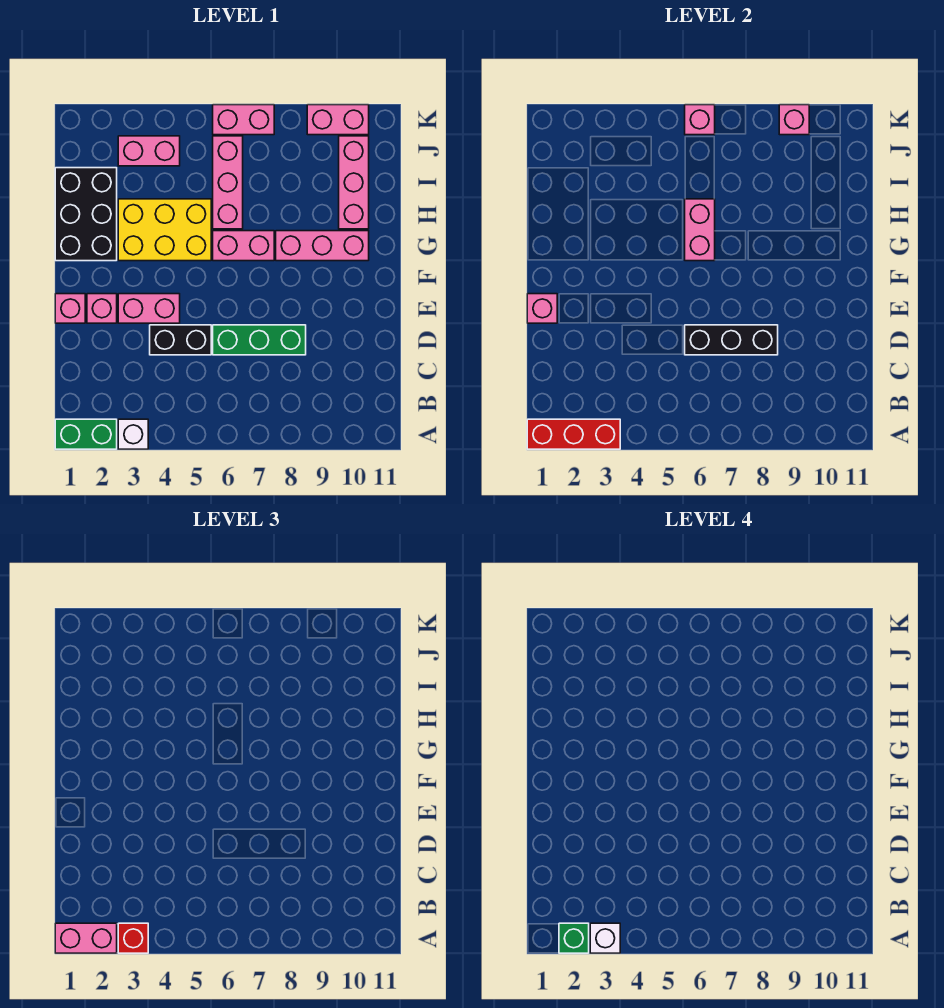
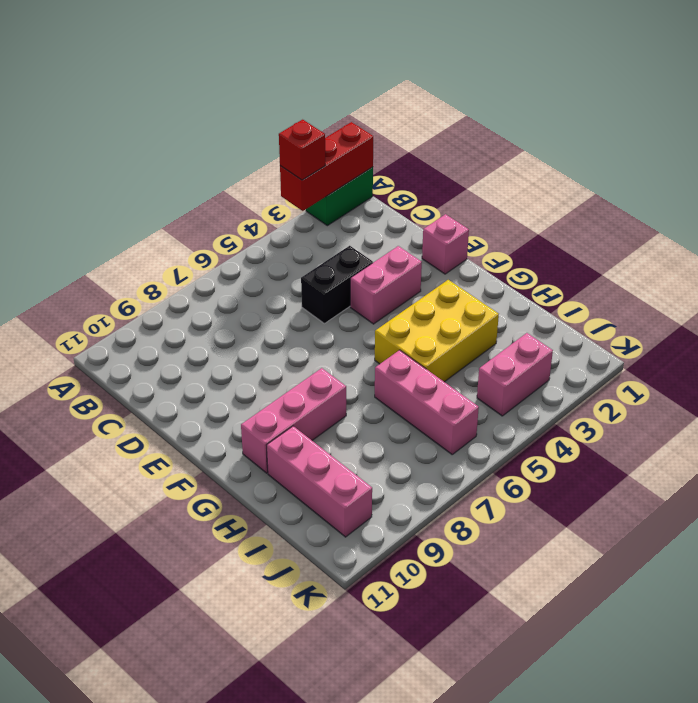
none -> white brick A3 level 1
none -> green brick D6:D8 level 1
none -> pink brick E2 level 1

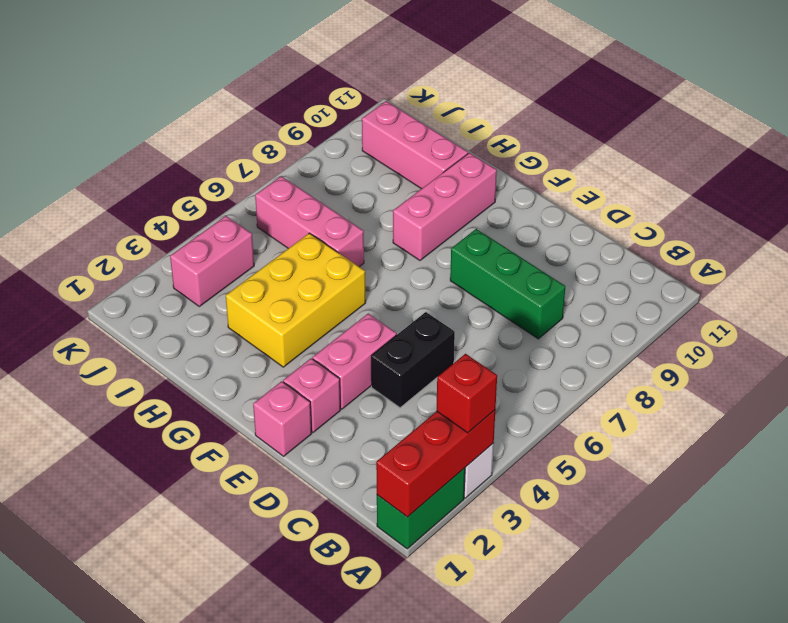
green brick C8:E8 level 1 -> green brick D6:D8 level 1
none -> black brick G1:I2 level 1
none -> pink brick G6:G7 level 1
none -> pink brick K6:K7 level 1

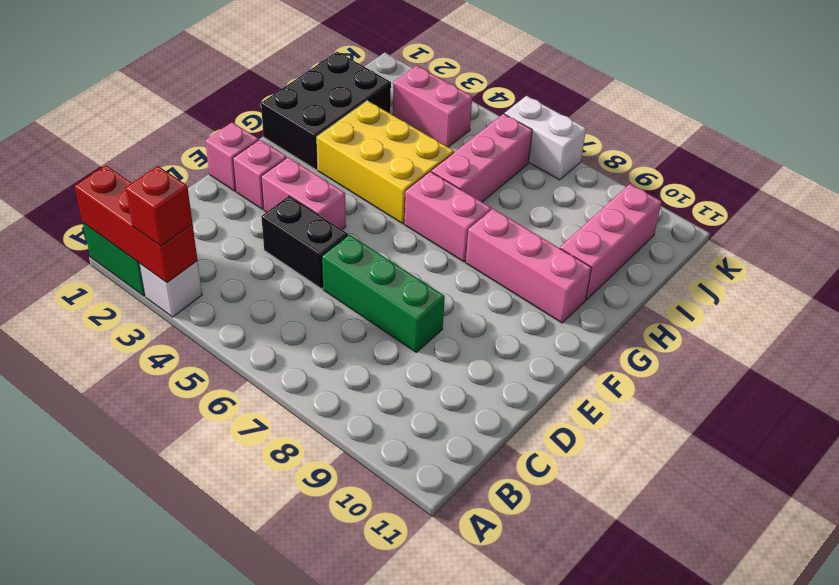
white brick K6:K7 level 1 -> pink brick K6:K7 level 1
none -> pink brick K9:K10 level 1
none -> black brick D6:D8 level 2
none -> pink brick E1 level 2

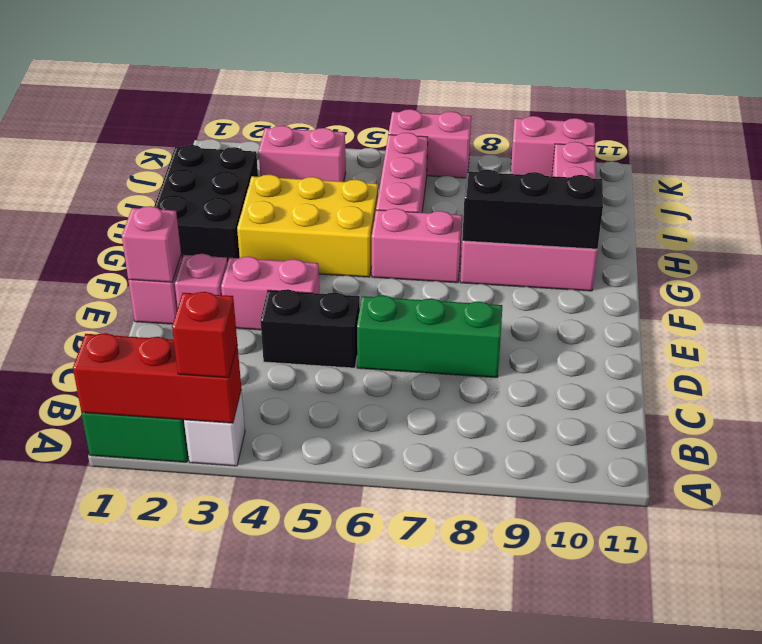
black brick G8:G10 level 2 -> black brick D6:D8 level 2
none -> pink brick G6:H6 level 2
none -> pink brick K6 level 2
none -> pink brick K9 level 2

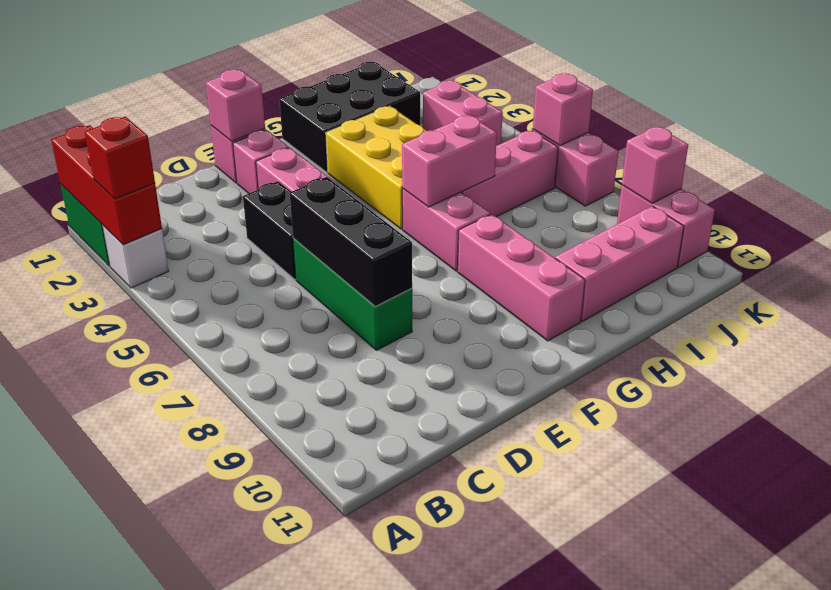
none -> pink brick A1:A2 level 3
none -> green brick A2 level 4
none -> white brick A3 level 4

